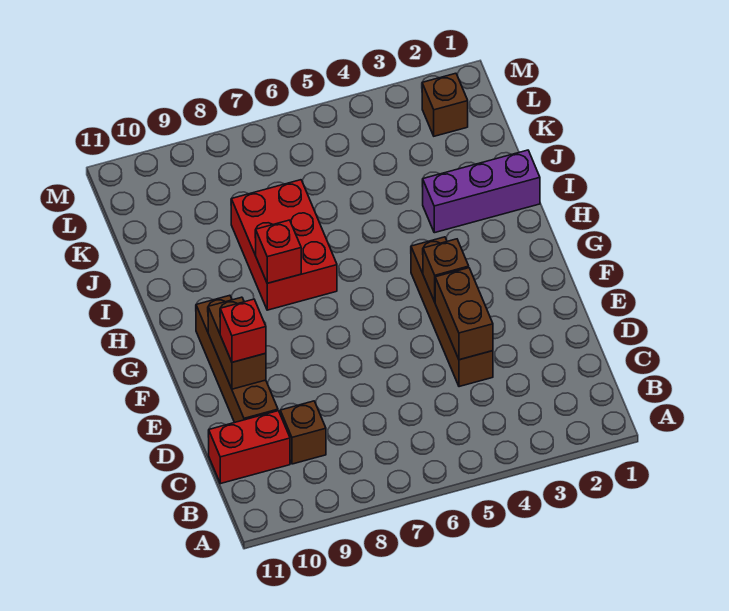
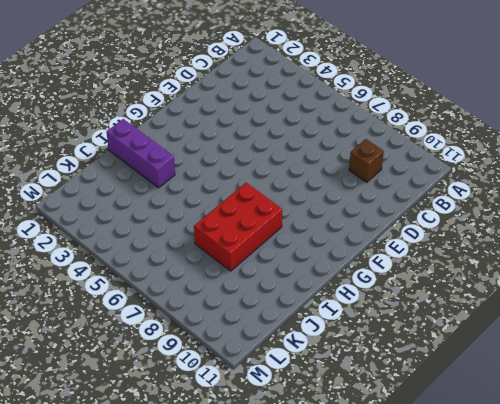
none -> red brick C10:C11 level 1
none -> brown brick D4:G4 level 1
none -> brown brick D10:G10 level 1

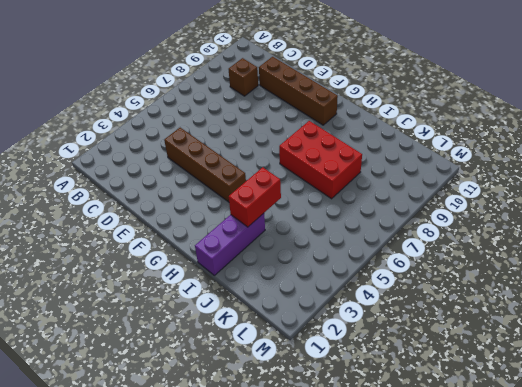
red brick I3:I4 level 2 -> red brick C10:C11 level 1
none -> brown brick L2 level 1
none -> brown brick D4:E4 level 2
none -> brown brick E10:F10 level 2

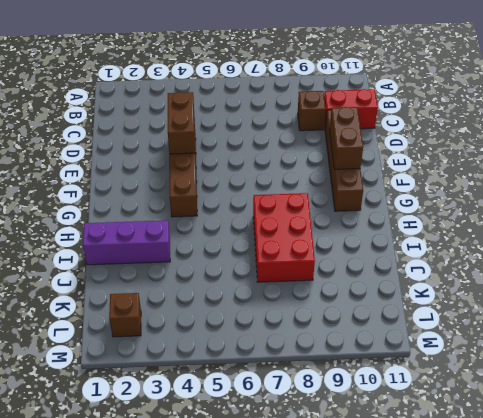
none -> brown brick F4 level 2
none -> red brick H8 level 2
none -> red brick E10 level 3

